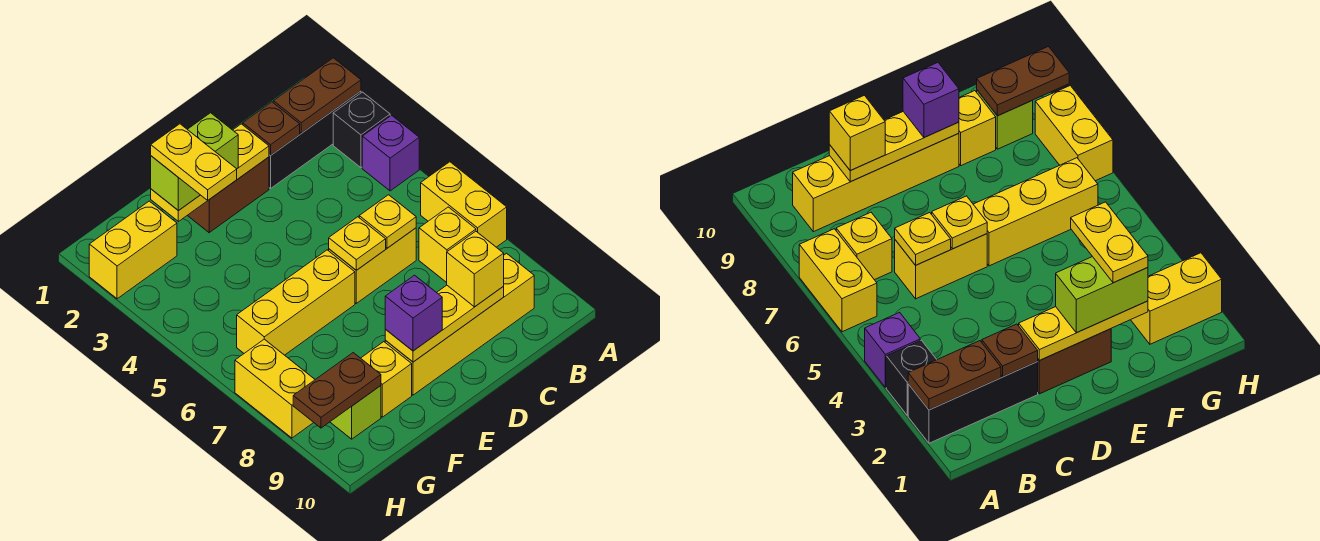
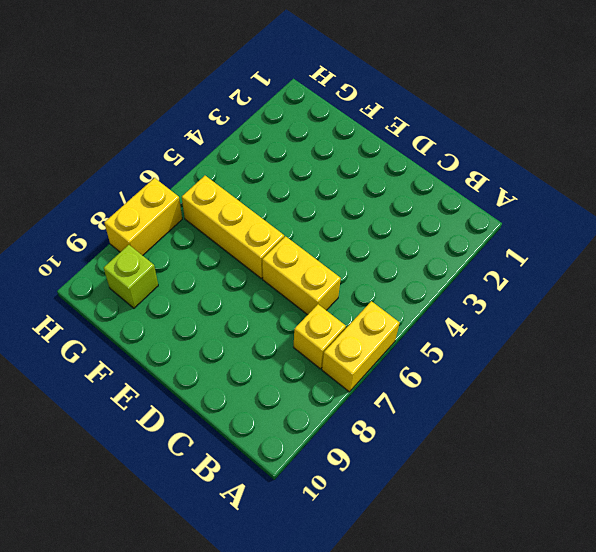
none -> black brick A2:C2 level 1
none -> black brick A3 level 1
none -> purple brick A4 level 1

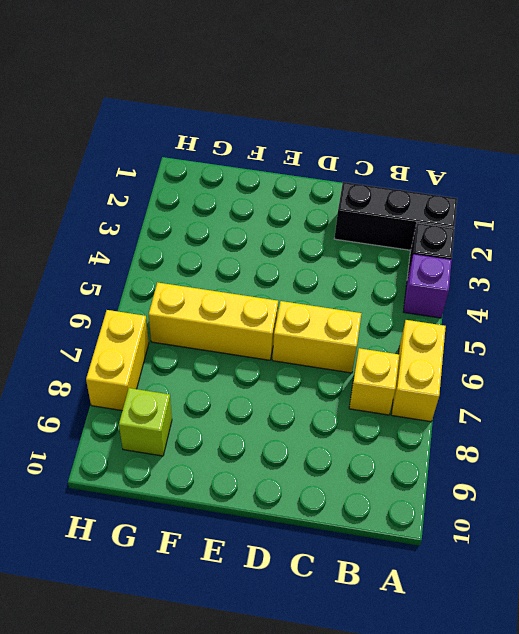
none -> yellow brick B9:E9 level 1
none -> brown brick D2:E2 level 1
none -> yellow brick F9 level 1

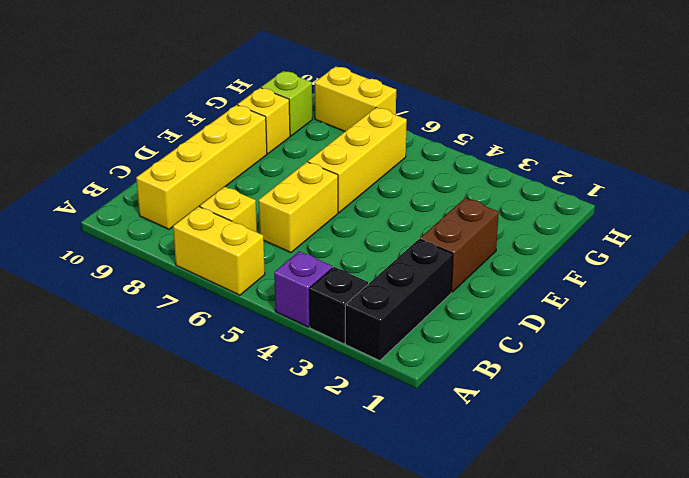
none -> yellow brick G2:H2 level 1
none -> brown plate A2:B2 level 2
none -> brown plate C2 level 2

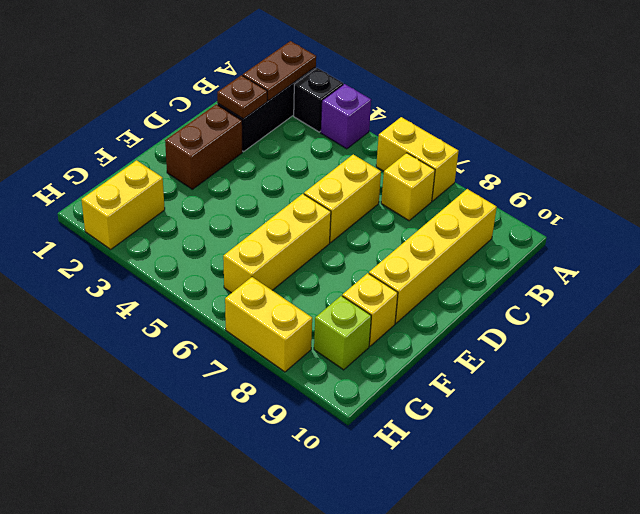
none -> yellow plate C6 level 2
none -> yellow plate C9:E9 level 2
none -> yellow plate D2:F2 level 2

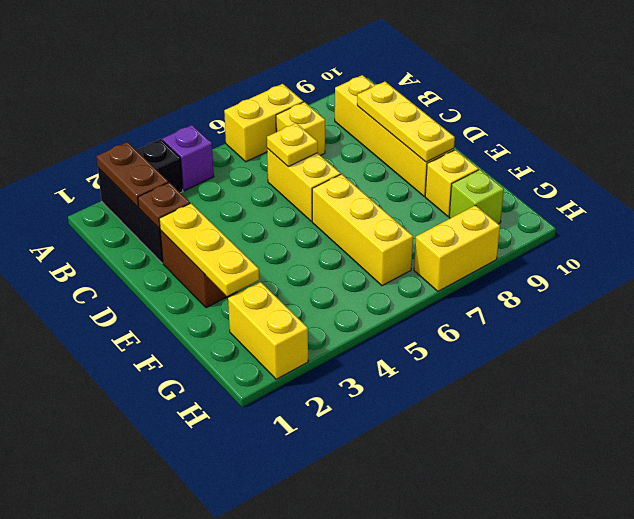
none -> yellow plate D6 level 2
none -> brown plate G9:H9 level 2
none -> yellow brick C9 level 3

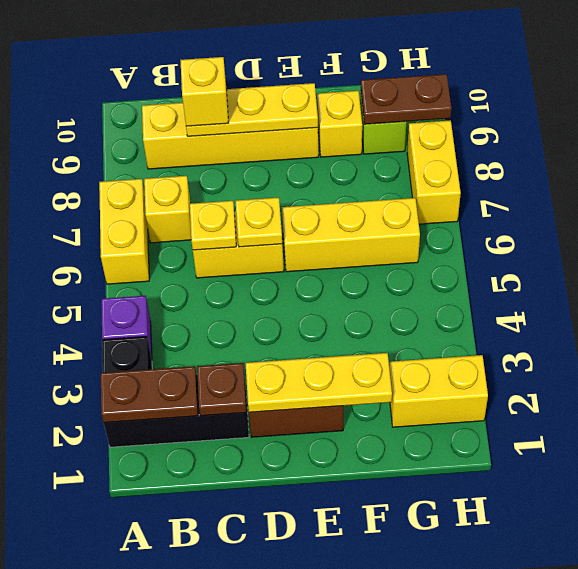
none -> lime brick E2:F2 level 3
none -> purple brick E9 level 3
none -> yellow plate F2:F3 level 4

